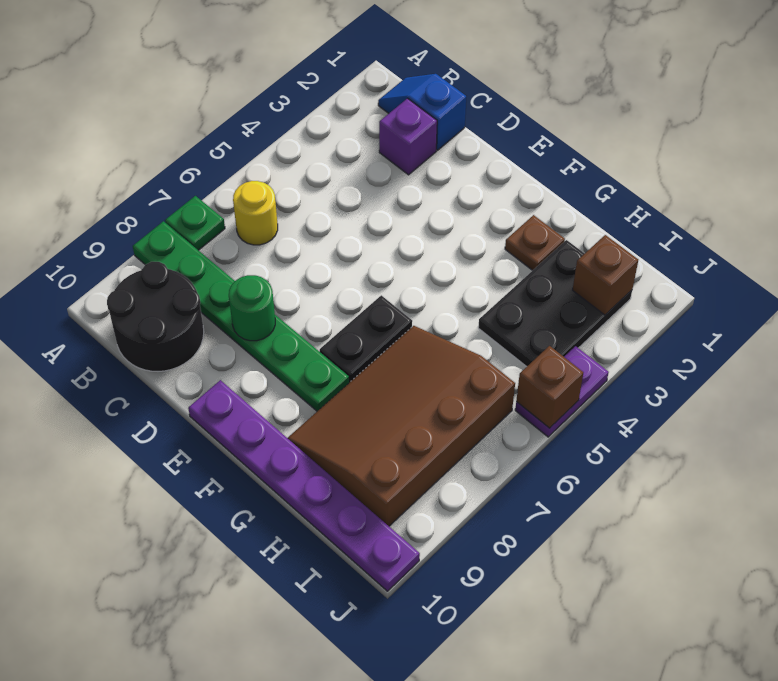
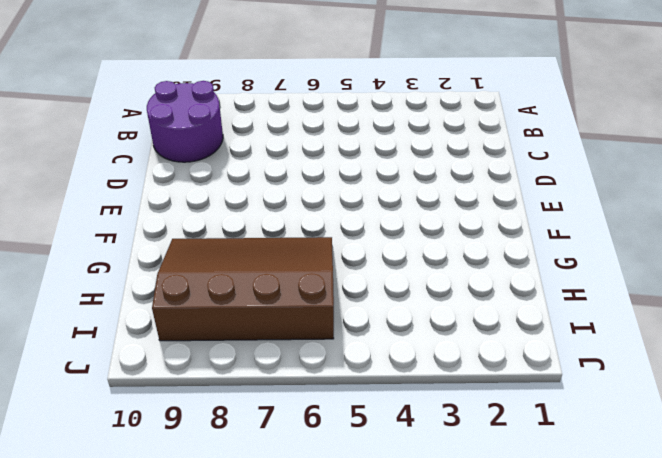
purple round brick B9:C10 level 1 -> black round brick B9:C10 level 1
none -> green plate A7 level 1
none -> green plate A8:F8 level 1
none -> blue slope B1:C1 level 1 top C

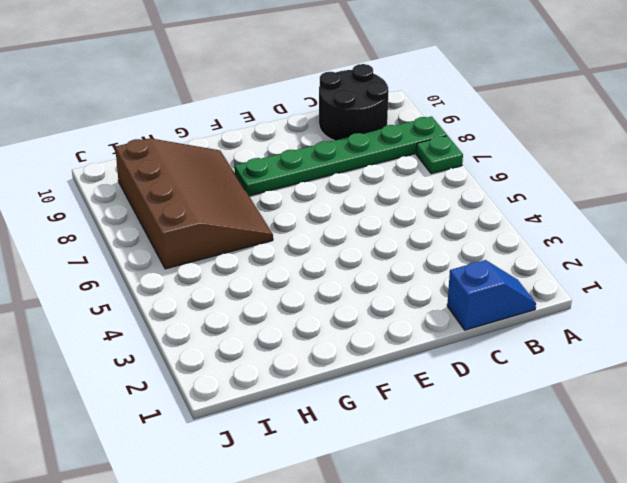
none -> yellow round brick B6 level 1
none -> purple brick C2 level 1
none -> purple plate E10:J10 level 1

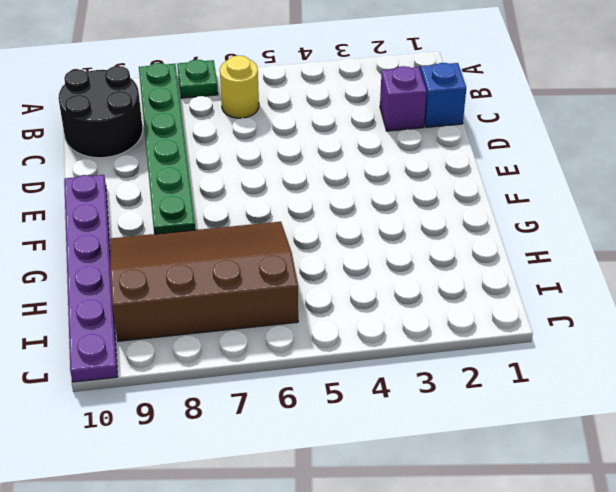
none -> black plate F6:F7 level 1
none -> brown plate G2 level 1
none -> black plate H2:I4 level 1

